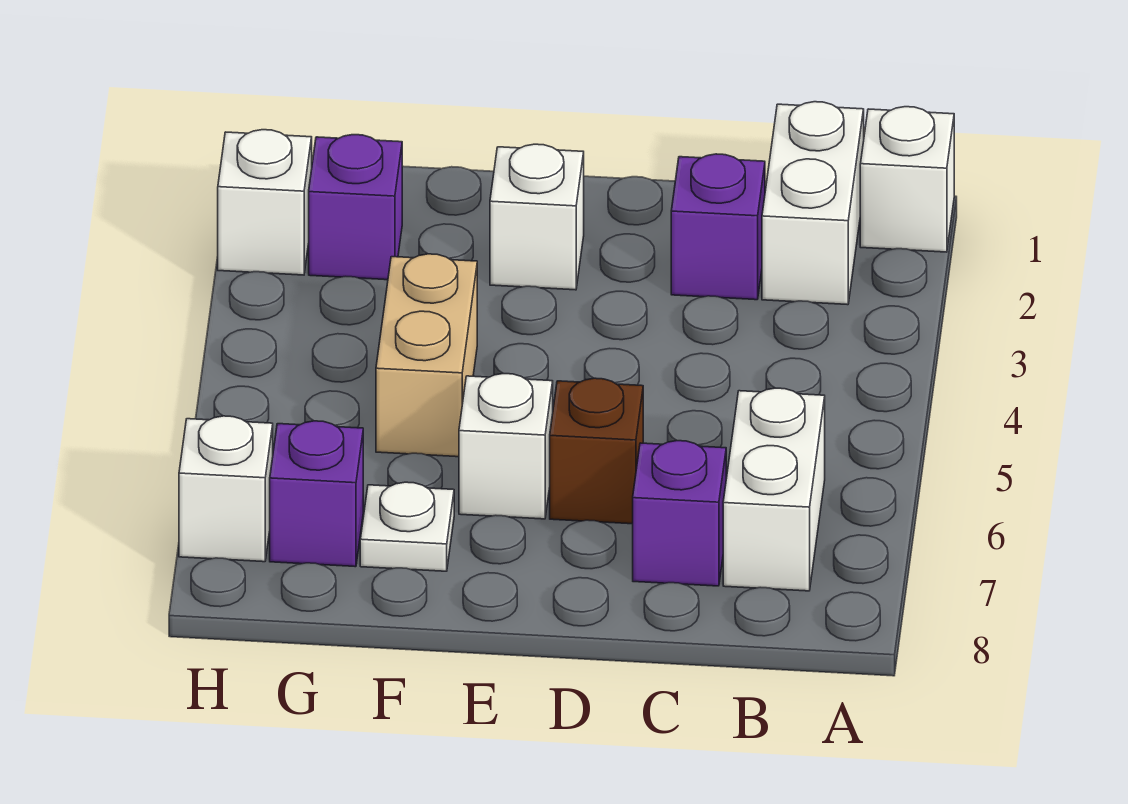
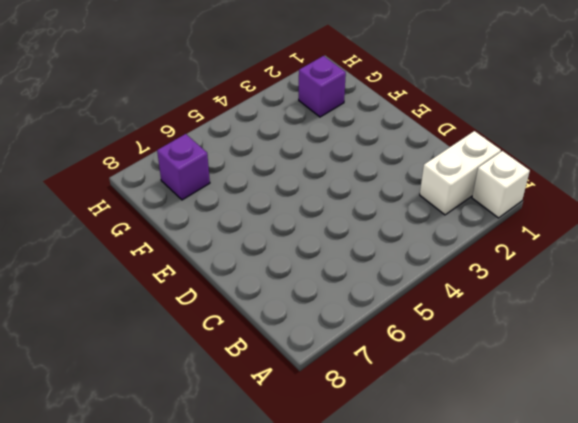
none -> white brick B6:B7 level 1
none -> purple brick C2 level 1
none -> purple brick C7 level 1

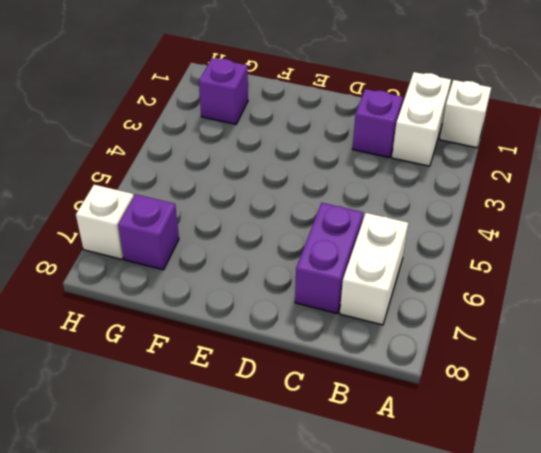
purple brick C6:C7 level 1 -> purple brick C7 level 1
none -> brown brick D6 level 1
none -> white brick E2 level 1
none -> white brick E6 level 1

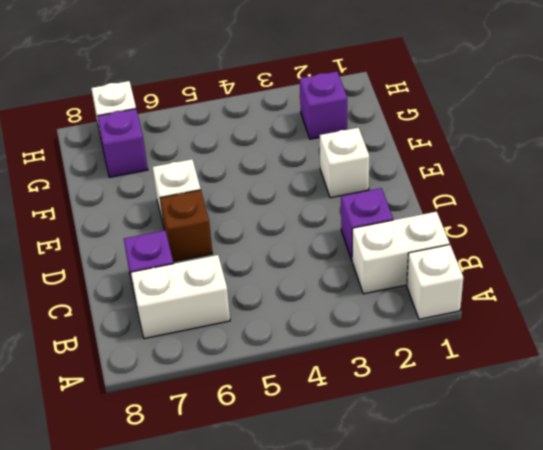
none -> tan brick F4:F5 level 1
none -> white plate F7 level 1
none -> white brick H2 level 1

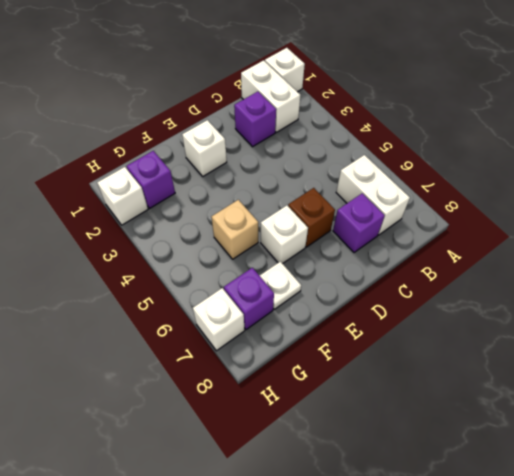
tan brick F5 level 1 -> tan brick F4:F5 level 1

